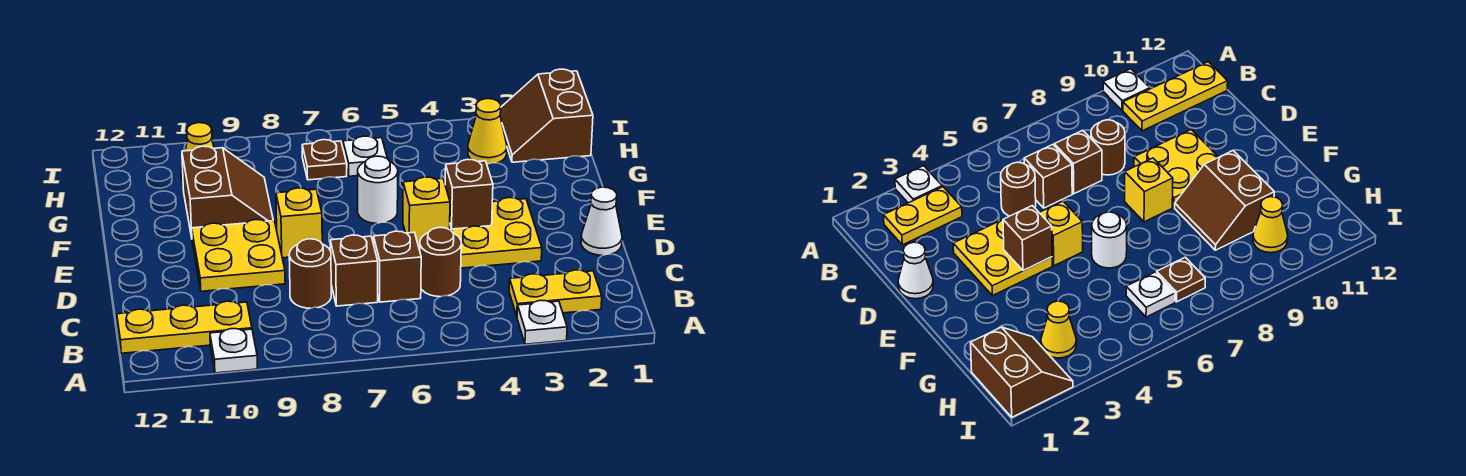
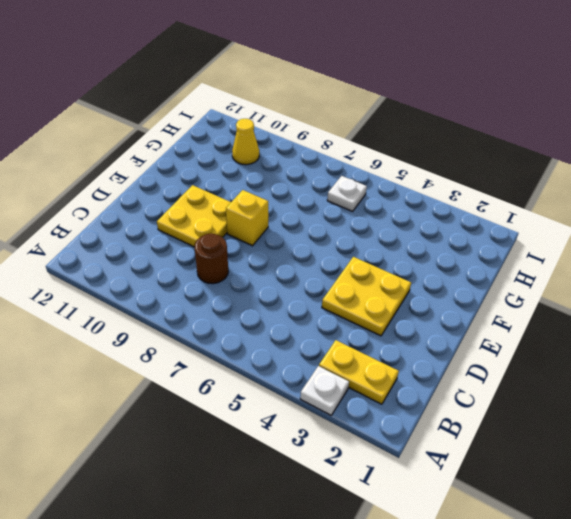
none -> white plate A10 level 1
none -> yellow plate B10:B12 level 1
none -> brown round brick C5 level 1

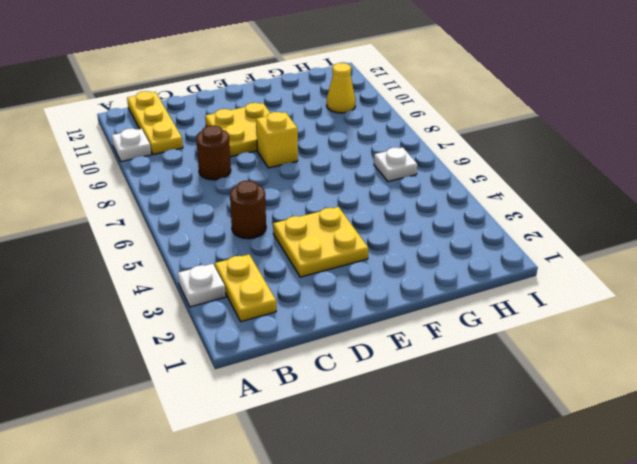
none -> brown brick C6 level 1
none -> brown brick C7 level 1
none -> white cone D1 level 1

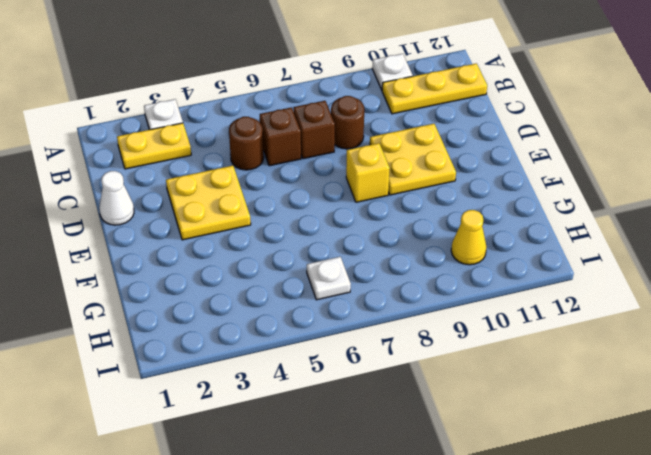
none -> yellow brick E5 level 1
none -> white round brick F6 level 1
none -> brown slope F9:G10 level 1 top 10

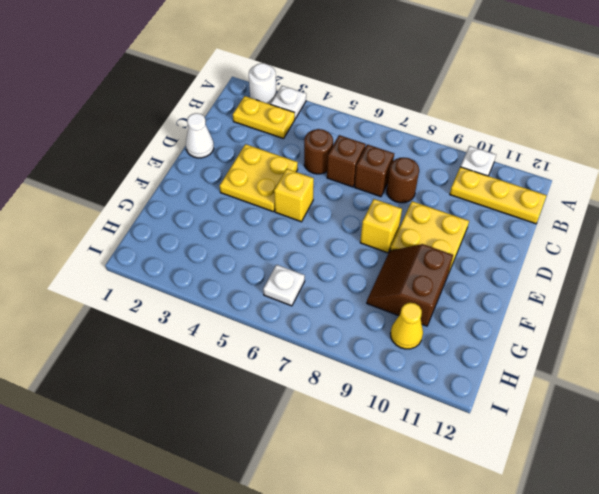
white round brick A2 level 1 -> white round brick F6 level 1
none -> brown slope H1:I2 level 1 top 1
none -> yellow cone H3 level 1
none -> brown plate H7 level 1

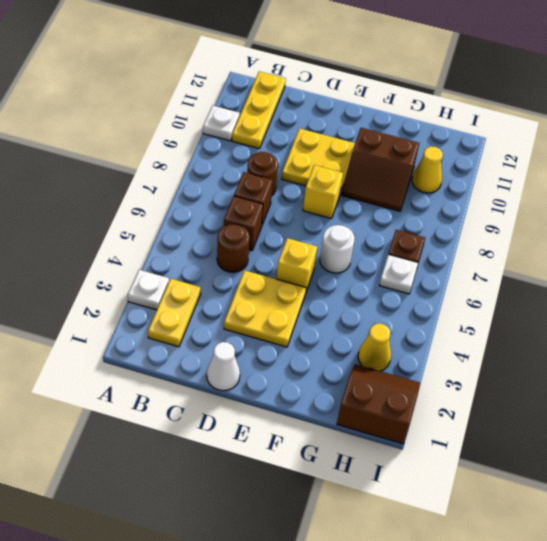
none -> brown brick E4 level 2

